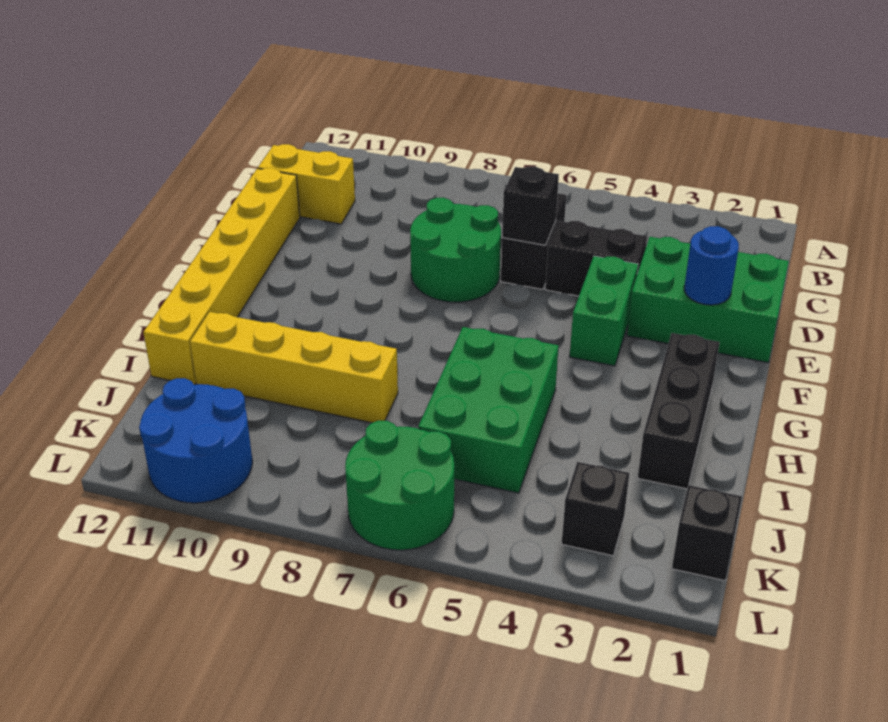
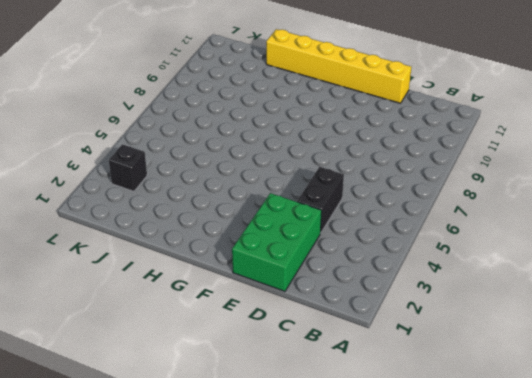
none -> black brick C6:D6 level 1
none -> yellow brick C11:C12 level 1
none -> green round brick D7:E8 level 1

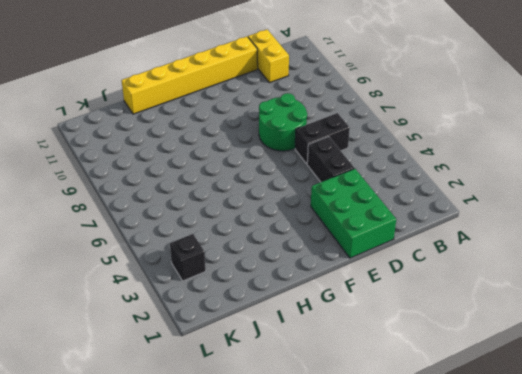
none -> green brick E4:F4 level 1
none -> black brick G2:I2 level 1
none -> green brick H5:J6 level 1

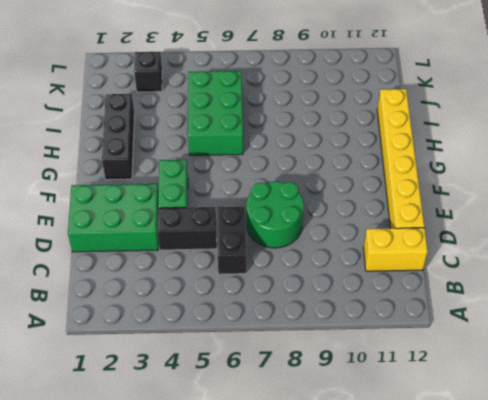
none -> yellow brick I8:I11 level 1
none -> black brick K1 level 1
none -> green round brick K6:L7 level 1

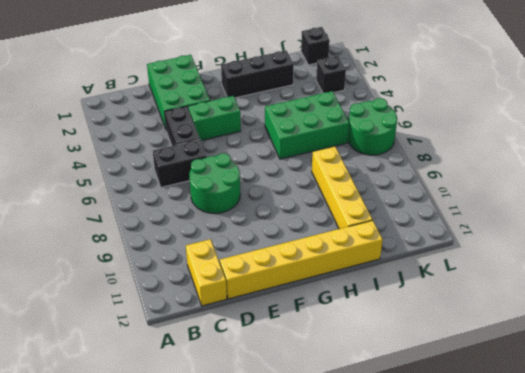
none -> blue round brick K10:L11 level 1
none -> black brick D6 level 2
none -> blue round brick E2 level 2

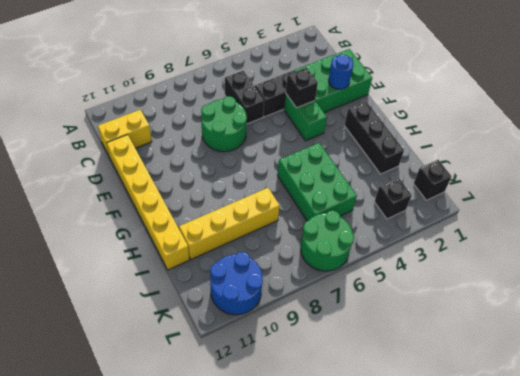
black brick E4 level 2 -> black brick D6 level 2

